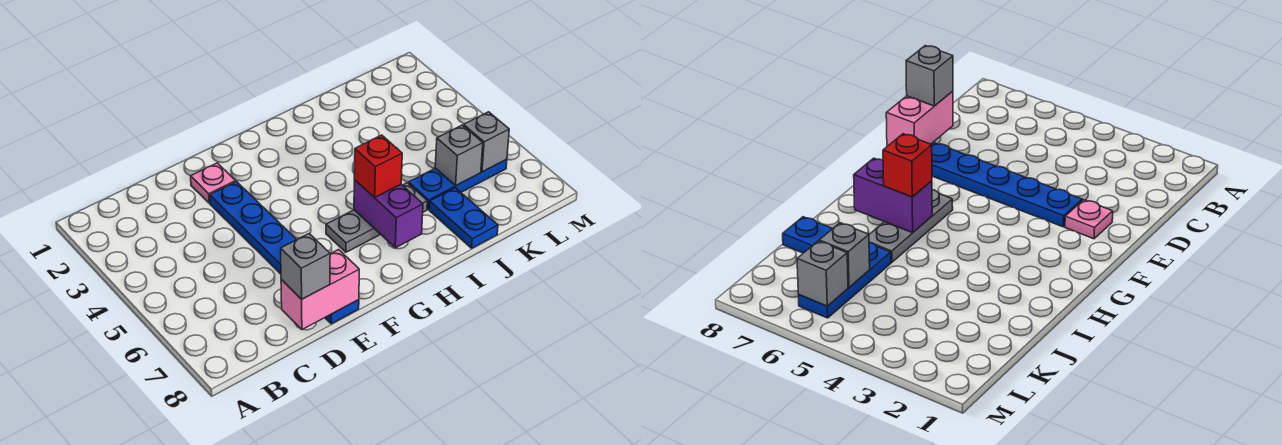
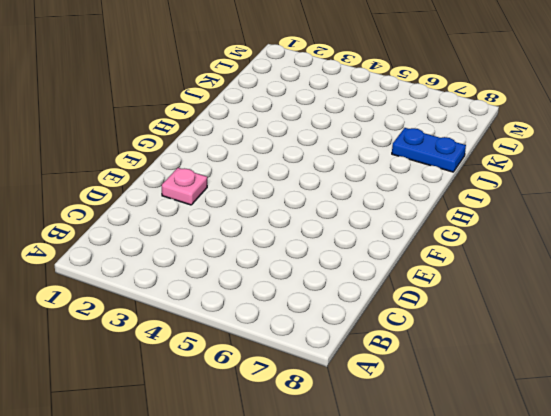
none -> blue plate E3:E8 level 1
none -> grey plate G6:I6 level 1

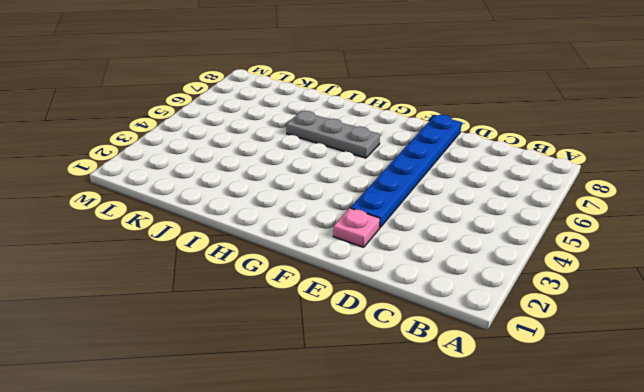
none -> blue plate J6:L6 level 1
none -> blue plate J7:J8 level 1

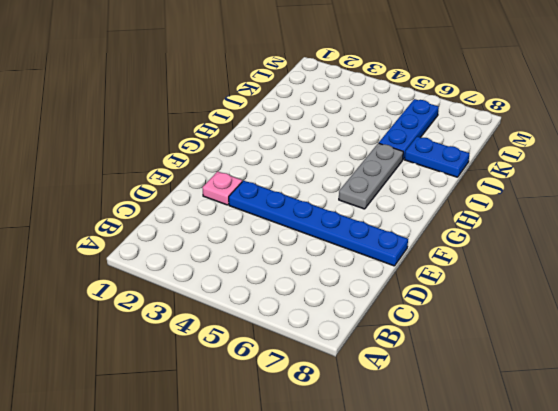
none -> pink brick D8:E8 level 2
none -> purple brick H6:H7 level 2

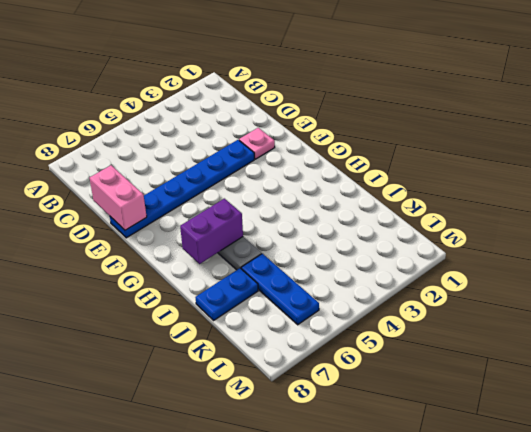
none -> grey brick K6 level 2
none -> grey brick L6 level 2

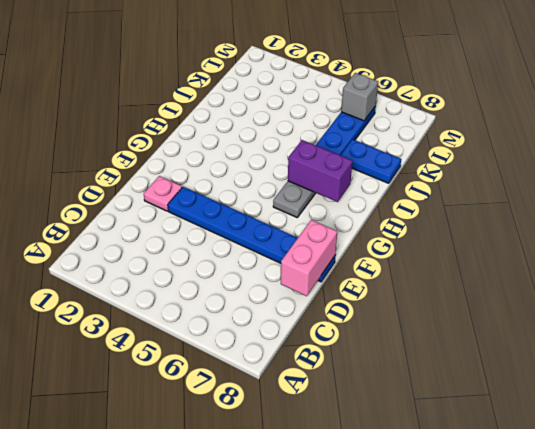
none -> grey brick K6 level 2
none -> grey brick D8 level 3

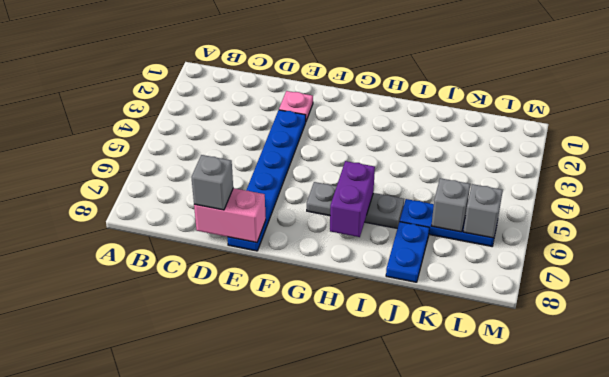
none -> red brick H6 level 3

